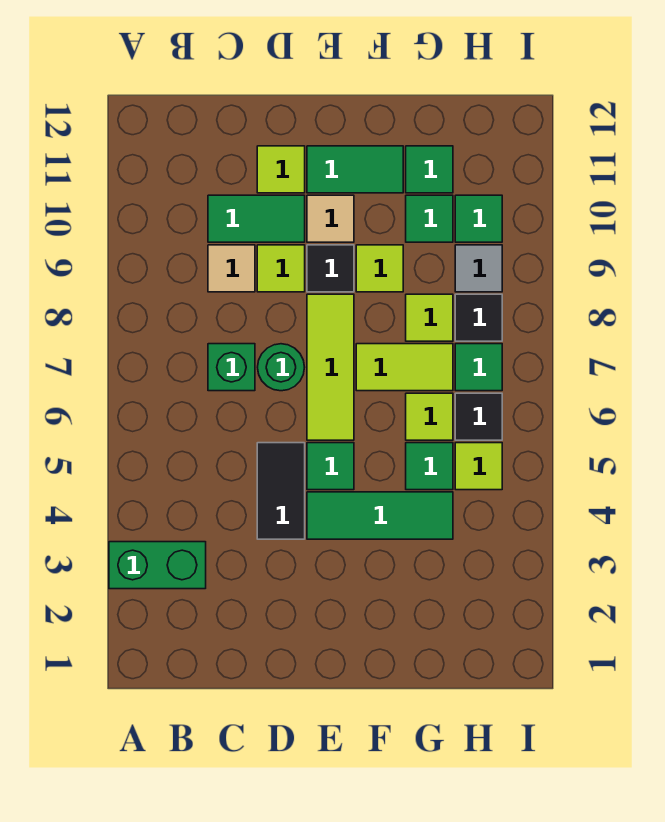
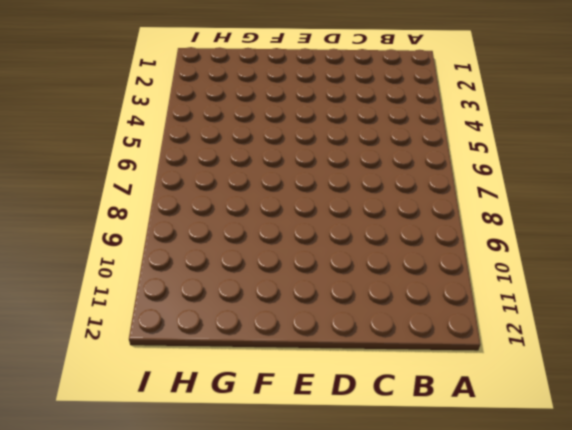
none -> green brick A3:B3 level 1
none -> green brick C7 level 1
none -> tan tile C9 level 1

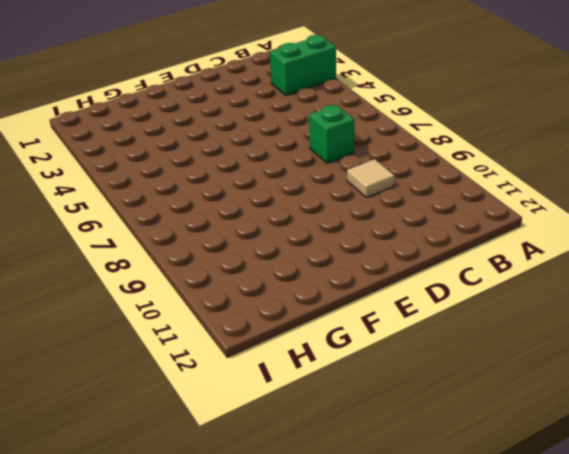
none -> green tile C10:D10 level 1
none -> black tile D4:D5 level 1
none -> green round brick D7 level 1

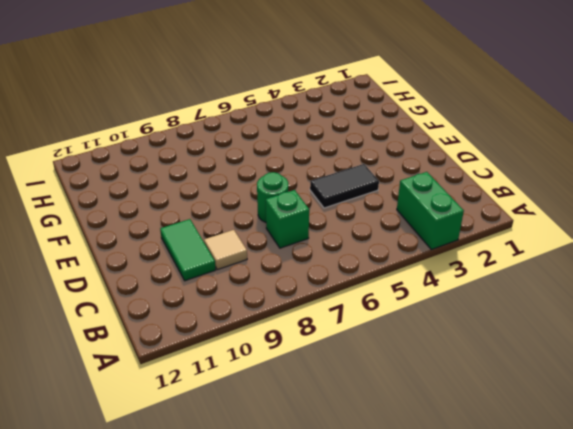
none -> lime tile D9 level 1
none -> lime tile D11 level 1
none -> green tile E4:G4 level 1

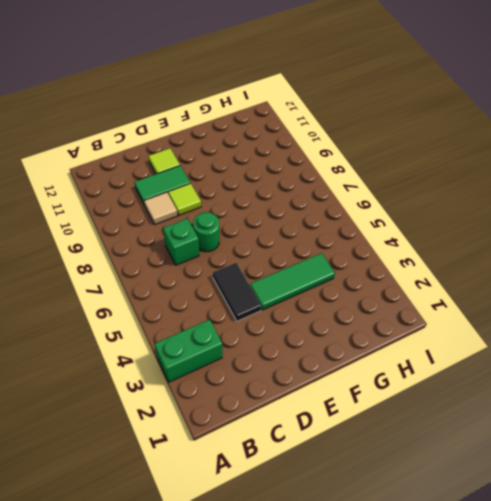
none -> green tile E5 level 1
none -> lime tile E6:E8 level 1
none -> black tile E9 level 1

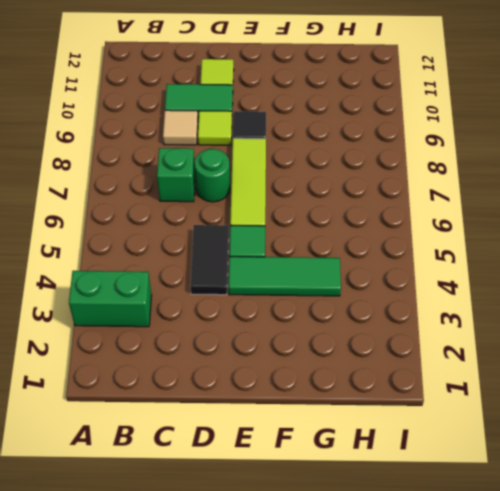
none -> tan tile E10 level 1
none -> green tile E11:F11 level 1
none -> lime tile F7:G7 level 1

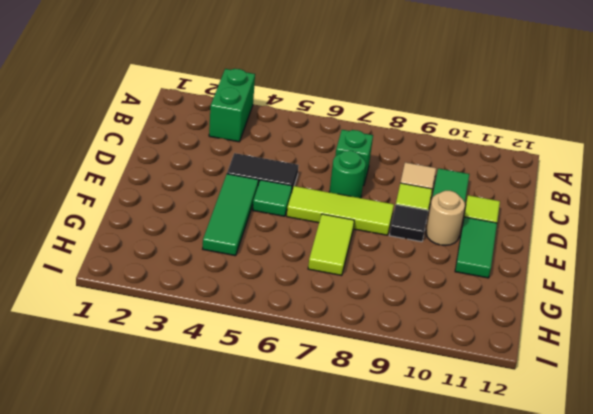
tan round brick E10 level 1 -> tan tile E10 level 1
none -> lime tile F9 level 1
none -> green tile G5 level 1
none -> lime tile G6 level 1

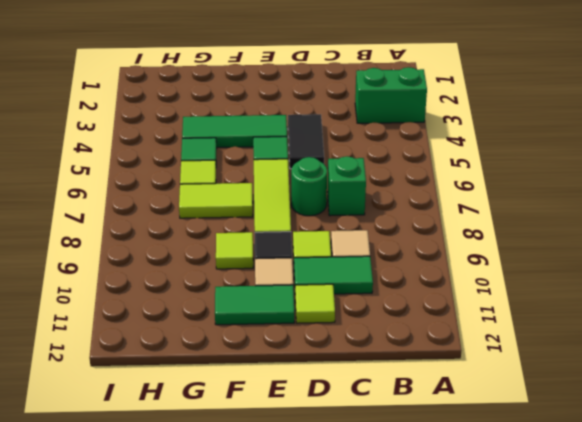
none -> lime tile G8 level 1
none -> green tile G10 level 1
none -> green tile G11 level 1

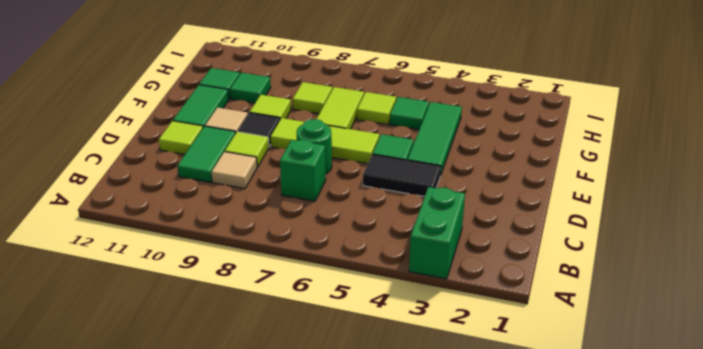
none -> lime tile H5 level 1
none -> black tile H6 level 1
none -> green tile H7 level 1

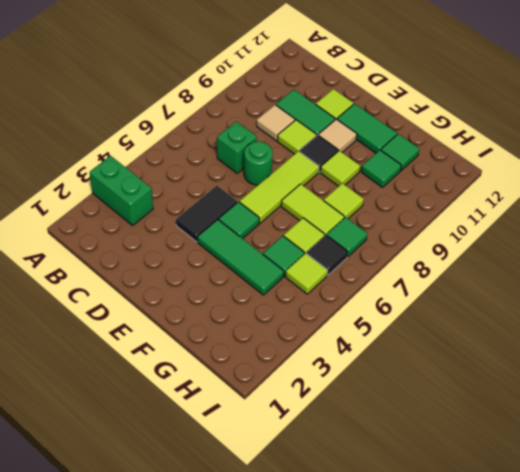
none -> black tile H8 level 1
none -> grey tile H9 level 1
none -> green tile H10 level 1

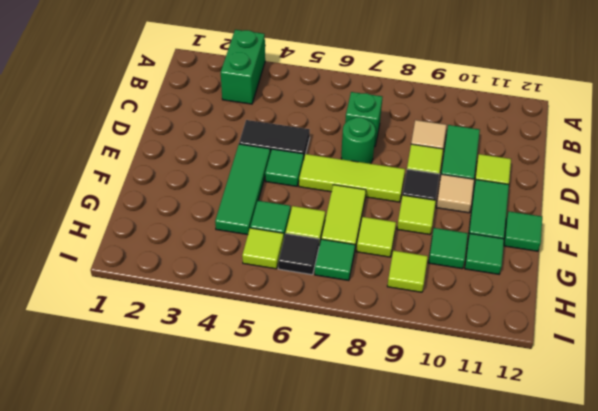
green tile F12 level 1 -> green tile H10 level 1
lime tile H9 level 1 -> grey tile H9 level 1
none -> black tile H8 level 1

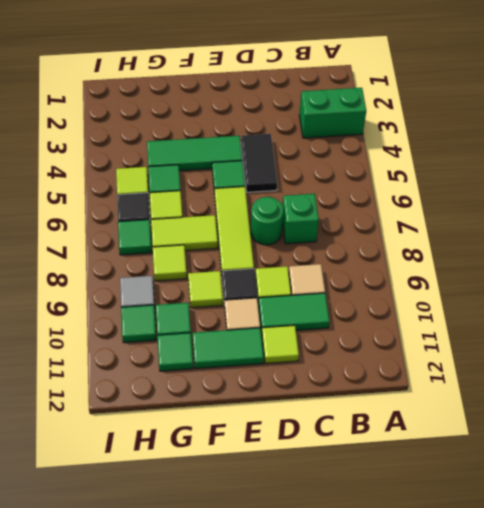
none -> black tile H8 level 1

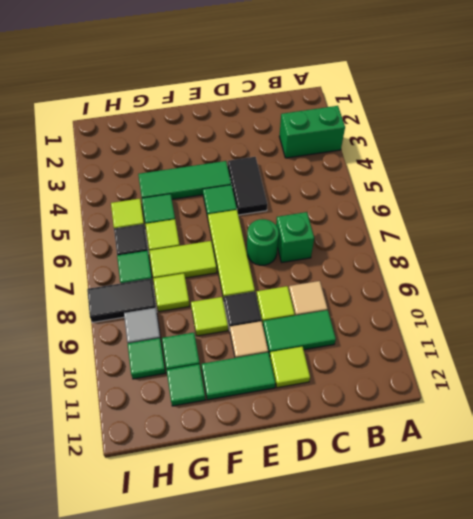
black tile H8:I8 level 1 -> black tile H8 level 1

